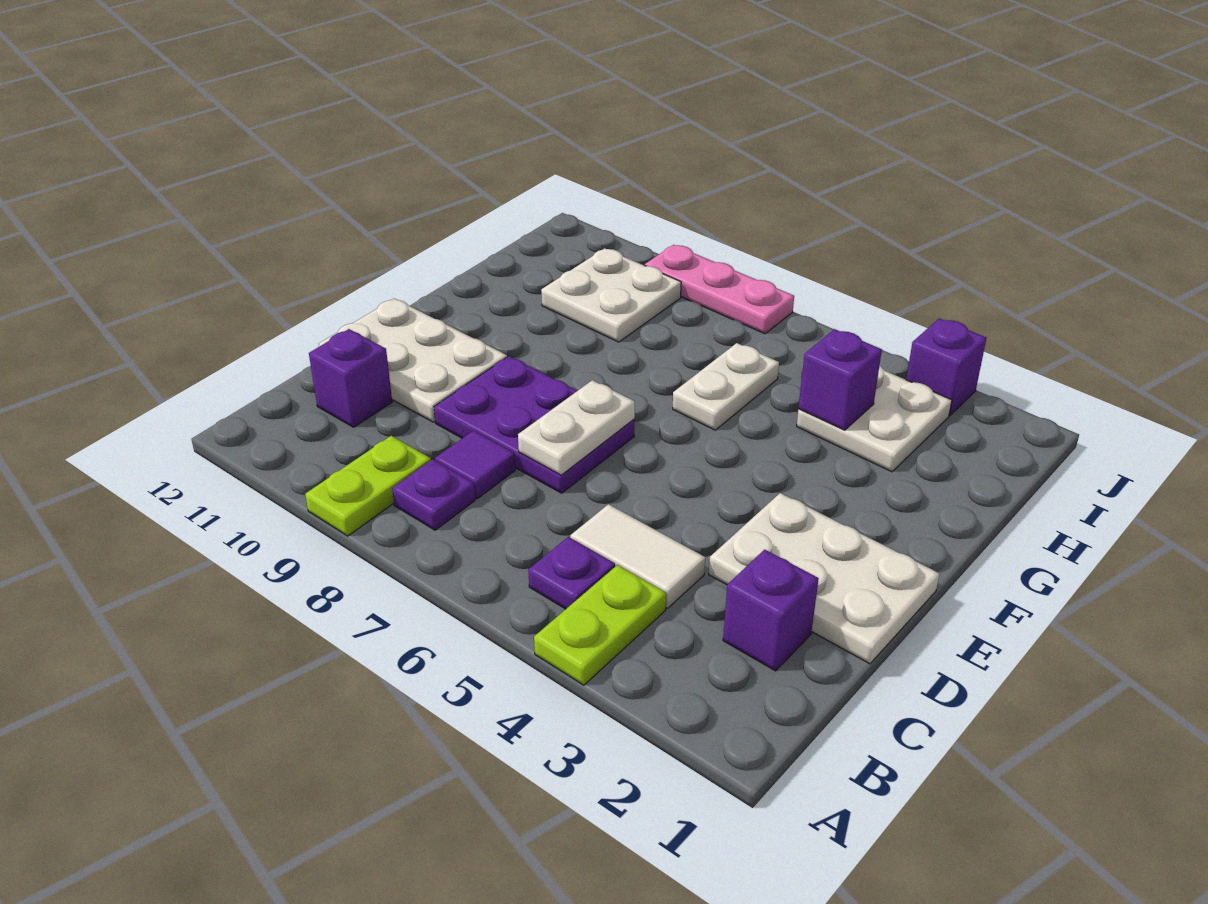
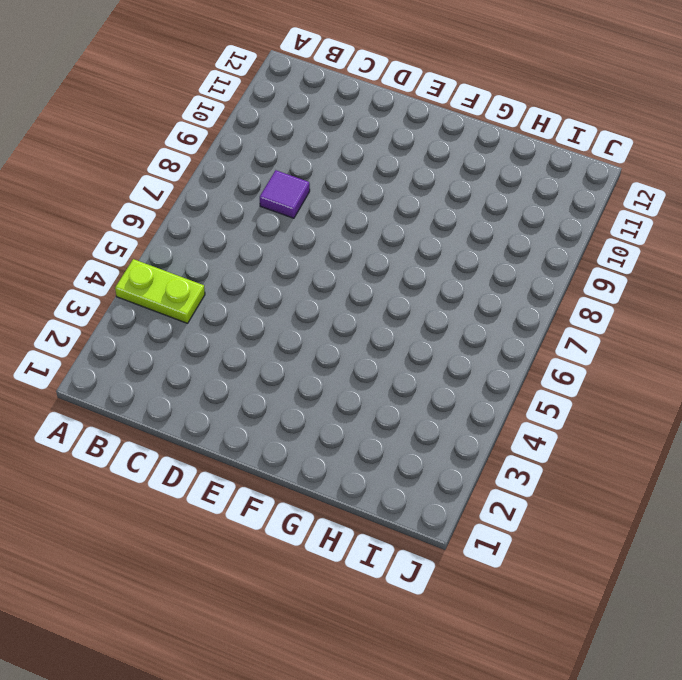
none -> lime plate A9:B9 level 1
none -> purple plate B5 level 1
none -> purple plate B8 level 1

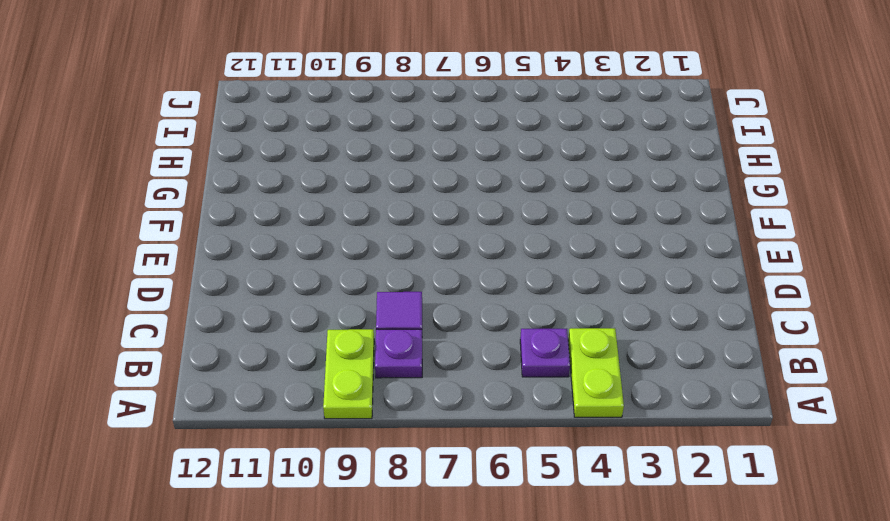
none -> purple brick C2 level 1
none -> white tile C4:C5 level 1
none -> purple brick C11 level 1

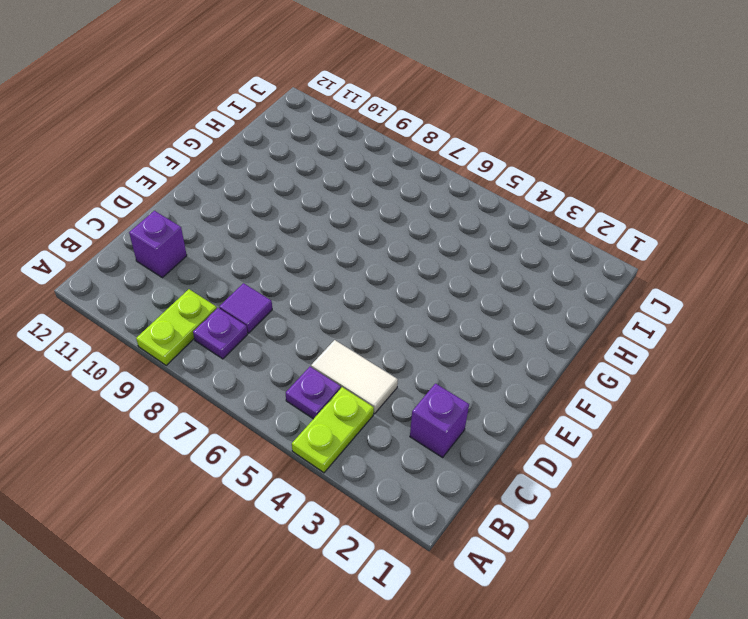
none -> white plate D1:E3 level 1
none -> purple plate D7:E9 level 1
none -> white plate D10:E12 level 1

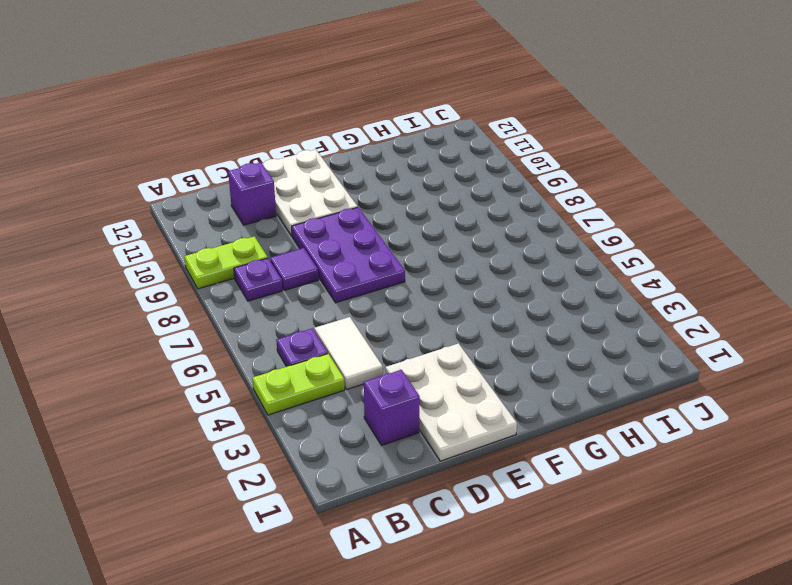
none -> white plate G6:H6 level 1
none -> white plate H3:I4 level 1
none -> white plate H9:I10 level 1

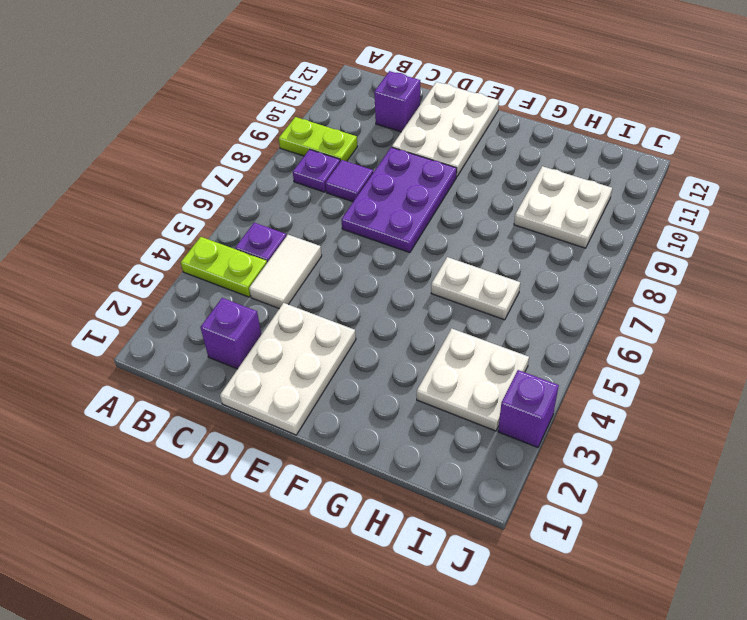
none -> pink plate J7:J9 level 1
none -> white plate D7:E7 level 2
none -> purple brick H4 level 2

